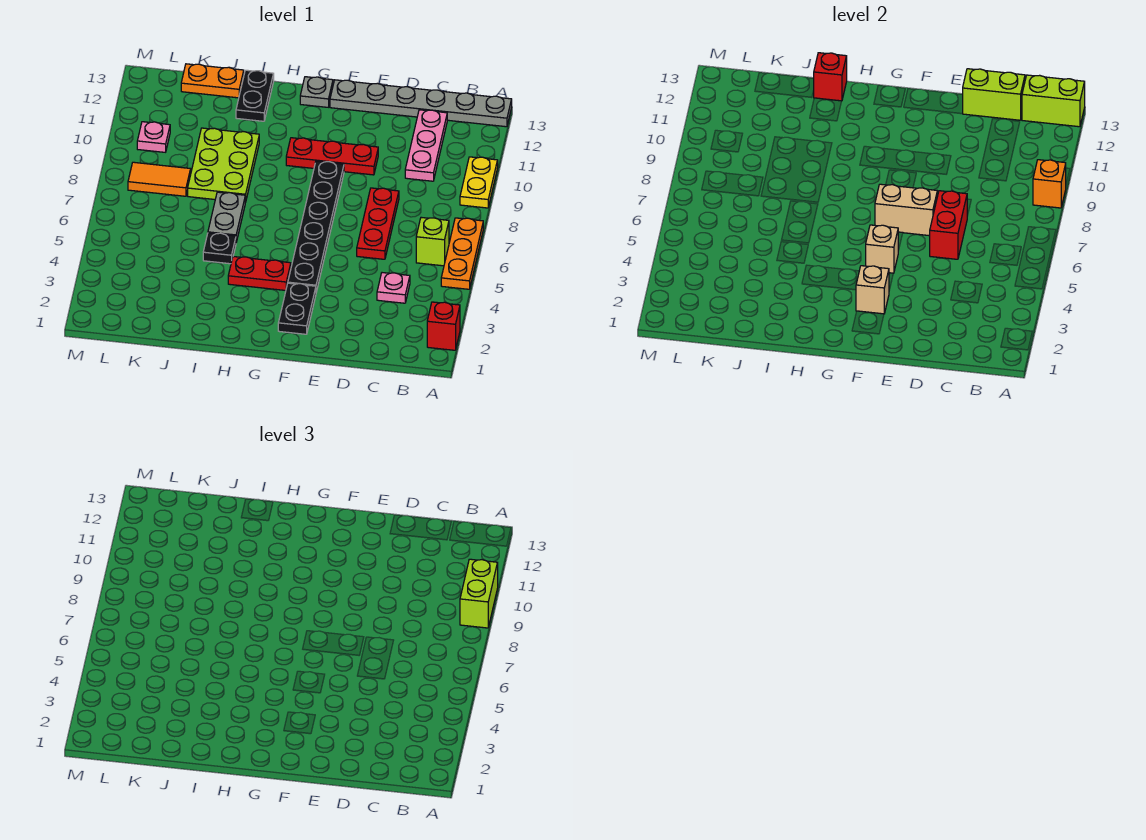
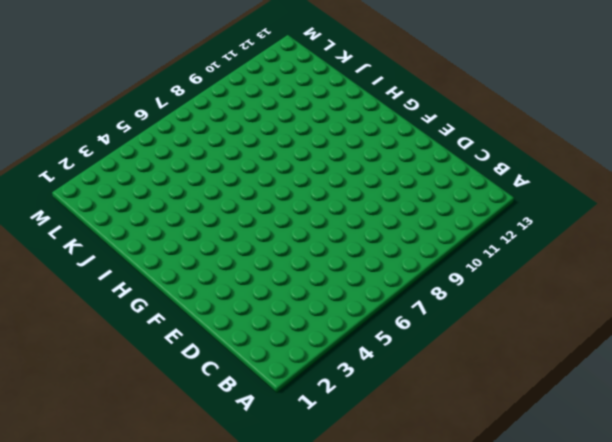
none -> red brick A2 level 1
none -> orange plate A5:A7 level 1
none -> yellow plate A9:A10 level 1

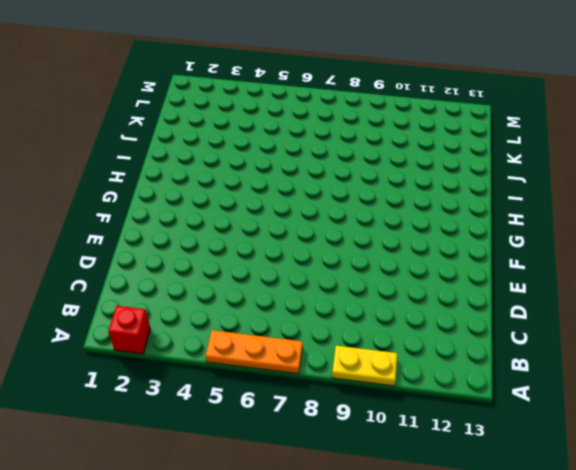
none -> grey plate A13:F13 level 1
none -> lime brick B6 level 1
none -> pink plate C4 level 1

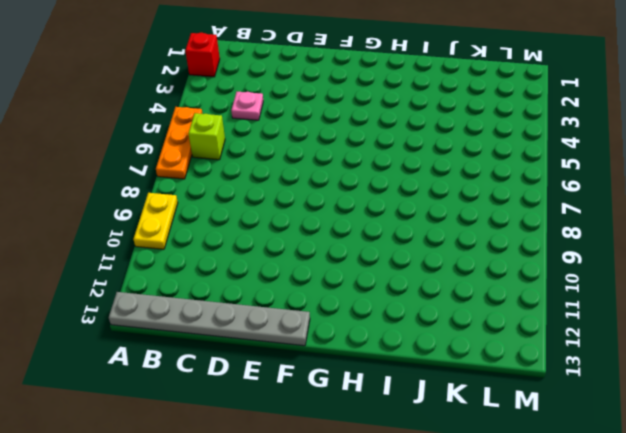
none -> pink plate C10:C12 level 1
none -> red plate D6:D8 level 1
none -> red plate E10:G10 level 1

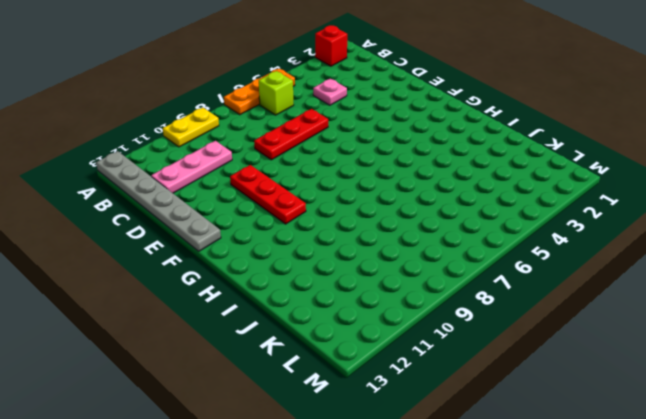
none -> black plate F2:F3 level 1
none -> black plate F4:F9 level 1
none -> red plate G4:H4 level 1

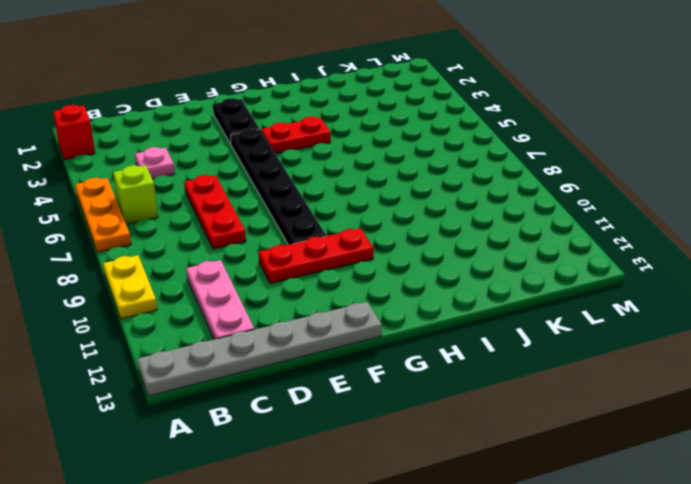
none -> grey plate G13 level 1
none -> black plate I5 level 1
none -> grey plate I6:I7 level 1

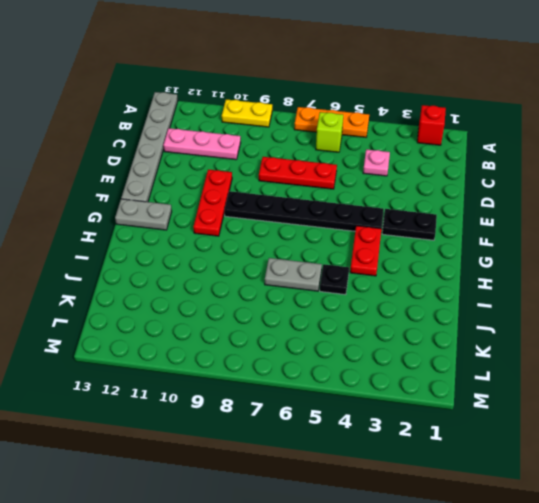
grey plate G12:G13 level 1 -> grey plate G13 level 1
none -> lime plate I8:J10 level 1
none -> black plate I12:I13 level 1
none -> orange plate J13:K13 level 1

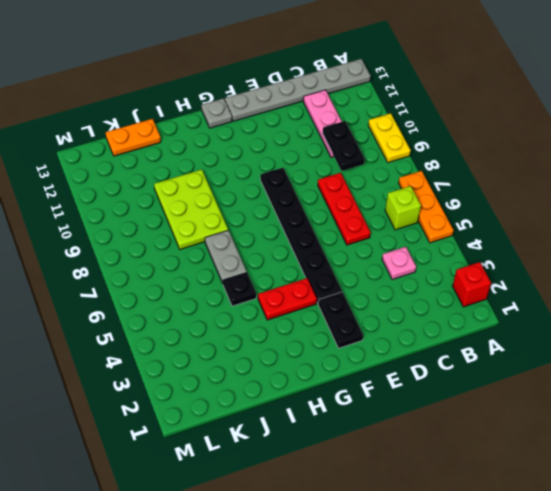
black plate C9:C10 level 2 -> black plate I12:I13 level 1
none -> red plate E10:G10 level 1
none -> orange tile K8:L8 level 1
none -> pink plate L10 level 1

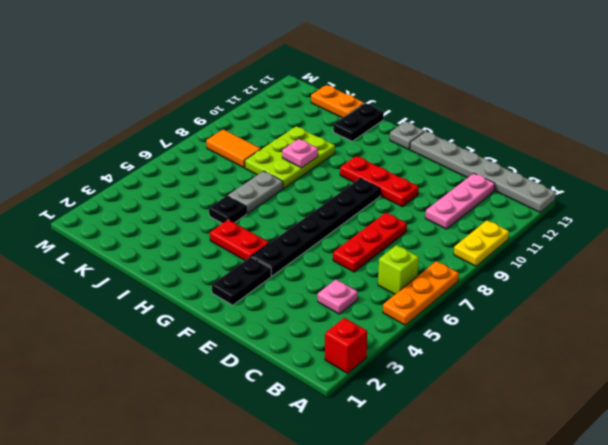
pink plate I9 level 2 -> pink plate L10 level 1
none -> orange brick A9 level 2
none -> lime brick A13:B13 level 2
none -> lime brick C13:D13 level 2

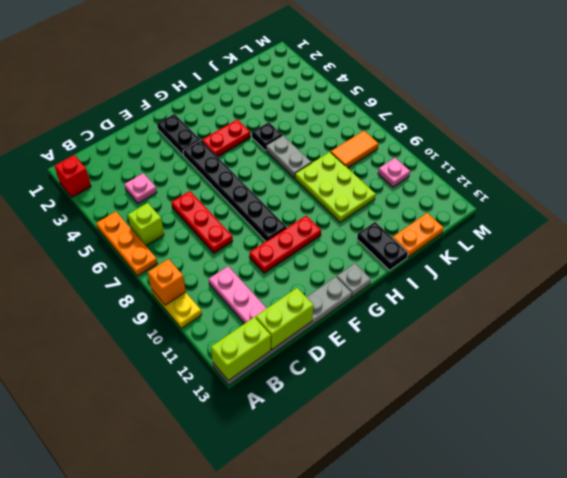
none -> red brick D6:D7 level 2
none -> tan brick E7:F7 level 2
none -> tan brick F3 level 2

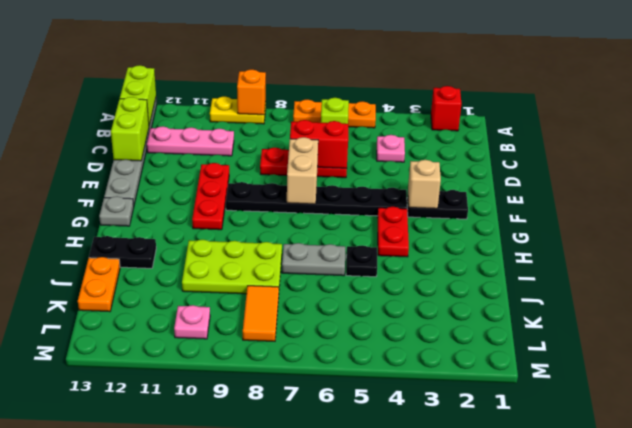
none -> tan brick F5 level 2
none -> red brick I13 level 2
none -> lime brick A9:A10 level 3

